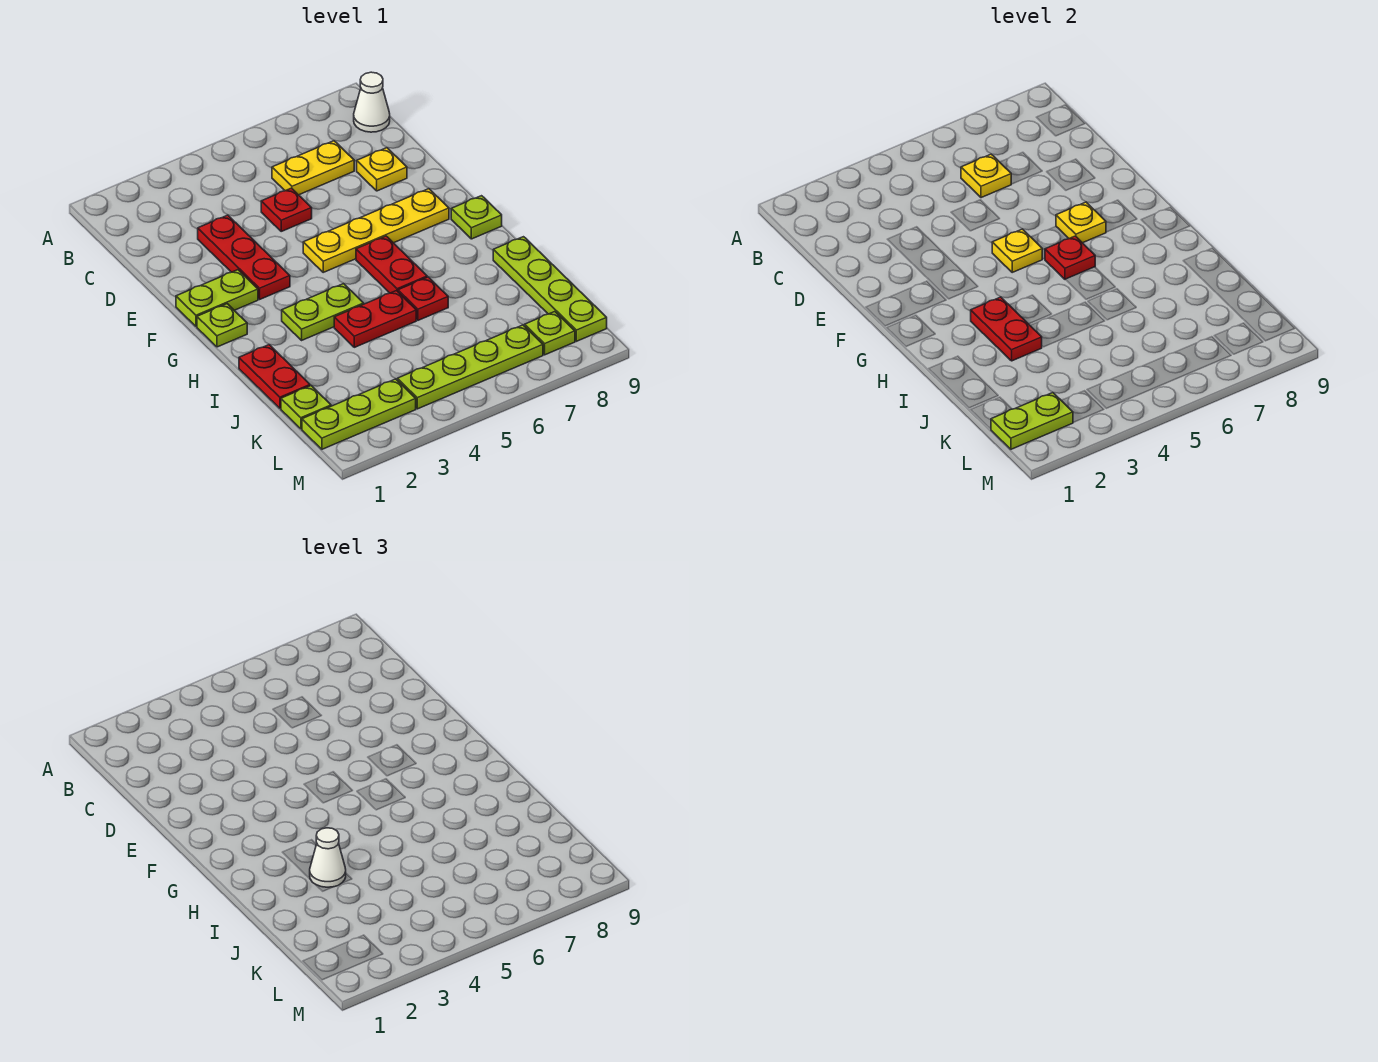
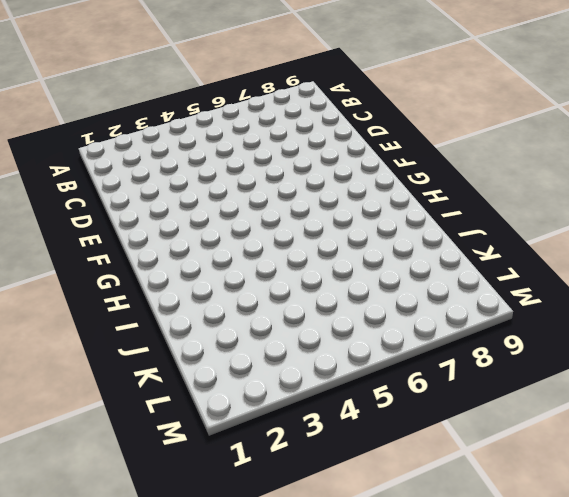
none -> white cone B9 level 1
none -> yellow plate C6:C7 level 1
none -> red plate D3:F3 level 1

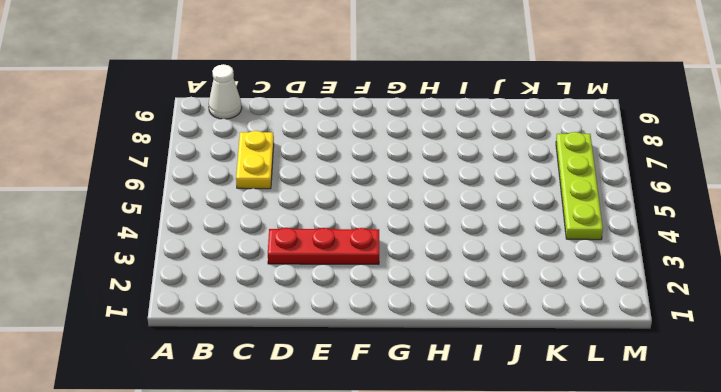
none -> red plate D5 level 1
none -> yellow plate D8 level 1
none -> lime plate F1:F2 level 1

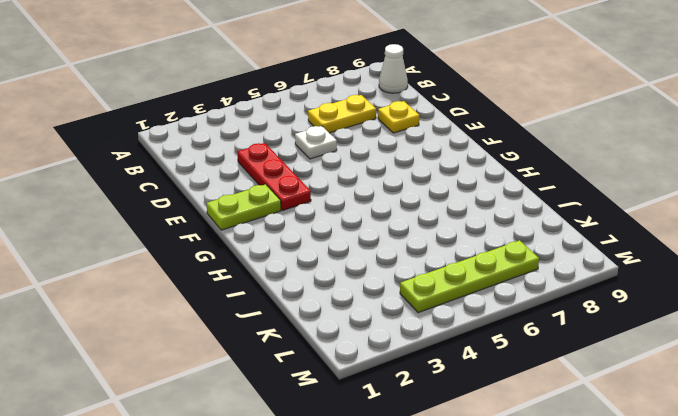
white plate D5 level 1 -> red plate D5 level 1
none -> yellow plate F5:F8 level 1
none -> lime plate G1 level 1
none -> red plate G6:H6 level 1

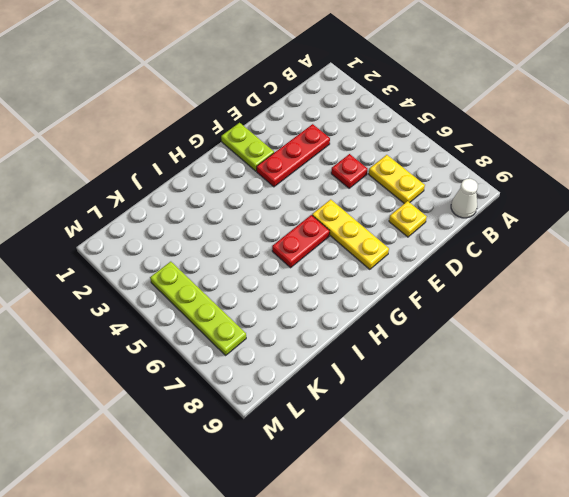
yellow plate F6:F8 level 1 -> yellow plate F5:F8 level 1
none -> lime plate G1 level 1
none -> lime plate G9 level 1
none -> lime plate H3:H4 level 1

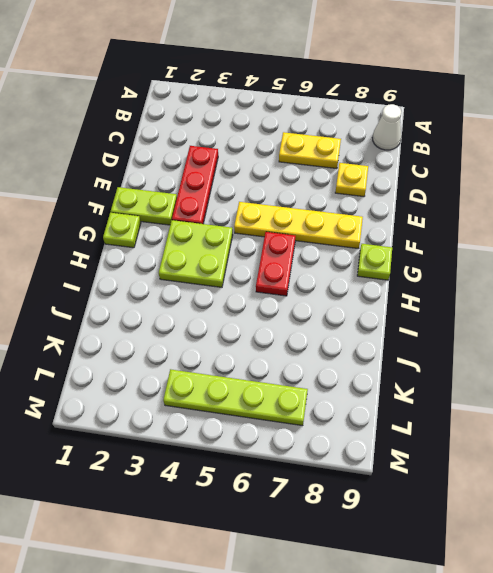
lime plate G3:H4 level 1 -> lime plate H3:H4 level 1
none -> red plate D5 level 1
none -> red plate I1:J1 level 1
none -> red plate I4:I5 level 1

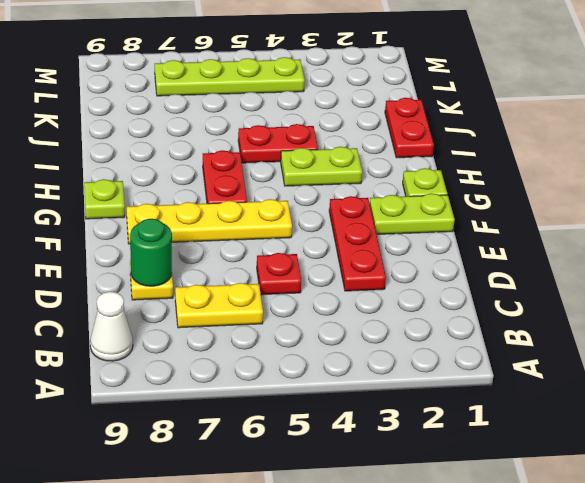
green round brick D8 level 2 -> none
none -> red plate I6 level 1
none -> lime plate I9:L9 level 1
none -> lime plate K1 level 1

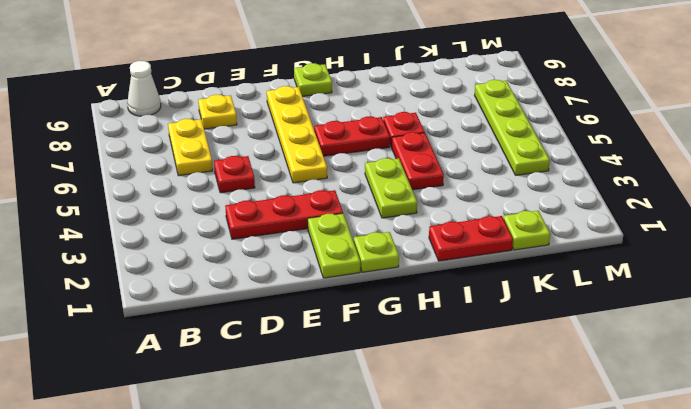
none -> lime plate I9:L9 level 1
none -> lime plate L1:L3 level 1
none -> lime plate L8 level 1

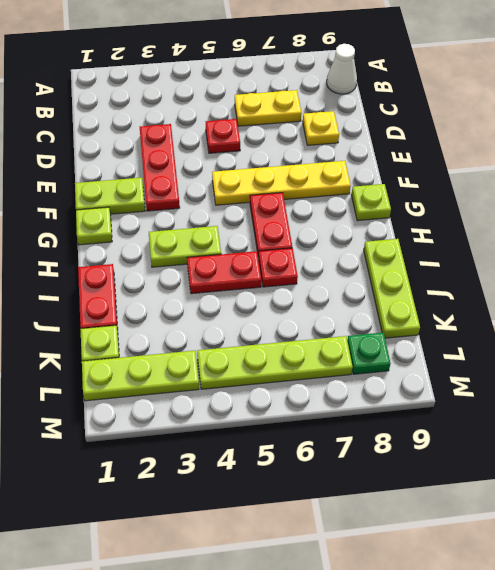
lime plate I9:K9 level 1 -> lime plate I9:L9 level 1
green plate L8 level 1 -> lime plate L8 level 1
none -> yellow plate C6 level 2
none -> yellow plate F5 level 2
none -> yellow plate F7 level 2

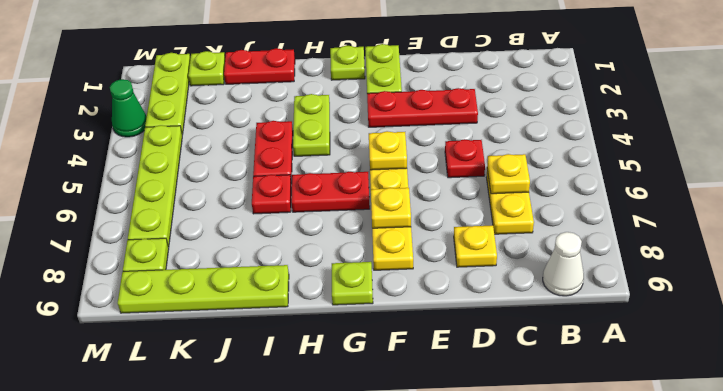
green cone M3 level 1 -> none
none -> red plate G6 level 2
none -> red plate H3:I3 level 2
none -> lime plate L1:L2 level 2

